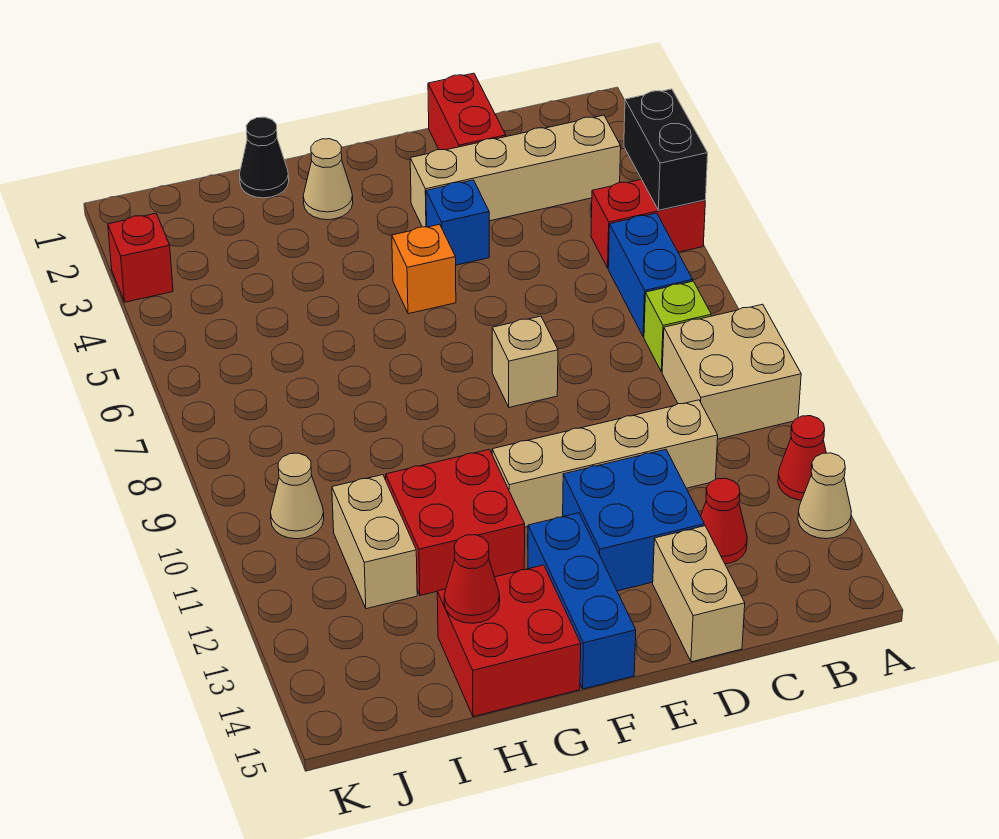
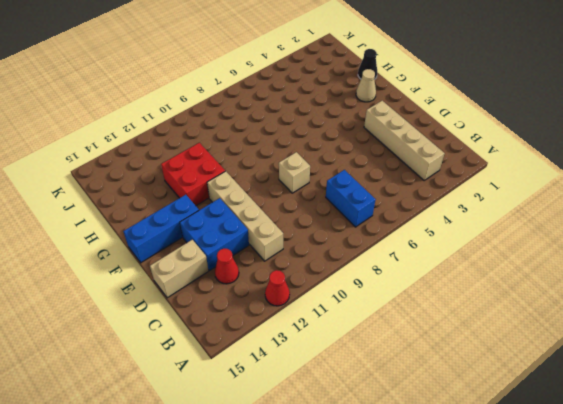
blue brick B7:C7 level 1 -> blue brick B6:B7 level 1
none -> red brick A5:B5 level 1
none -> tan brick A9:B10 level 1
none -> tan cone A13 level 1

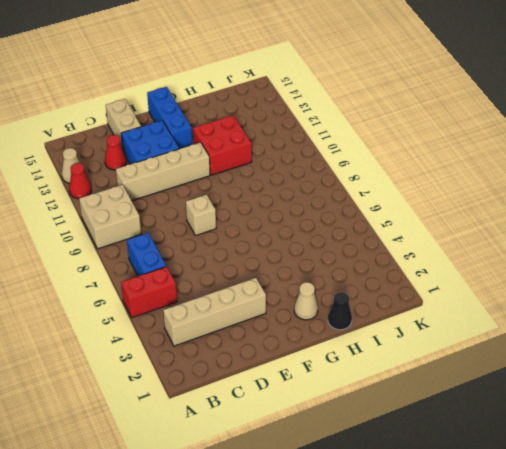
none -> lime brick B8 level 1
none -> red brick D1:D2 level 1
none -> blue brick E4 level 1

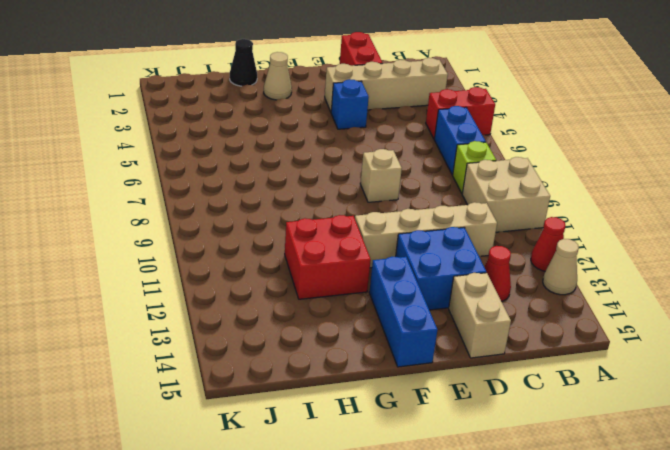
none -> orange brick F5 level 1
none -> red brick G14:H15 level 1
none -> tan brick I11:I12 level 1

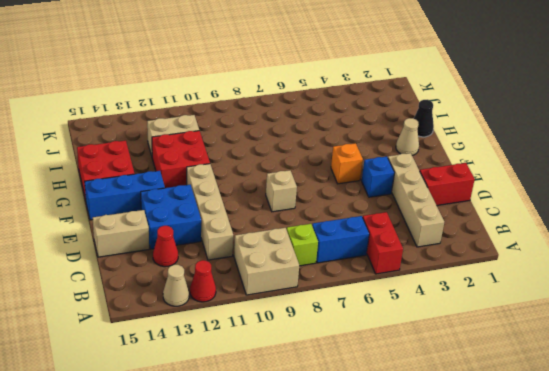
none -> tan cone J10 level 1
none -> red brick K3 level 1
none -> black brick A4:A5 level 2

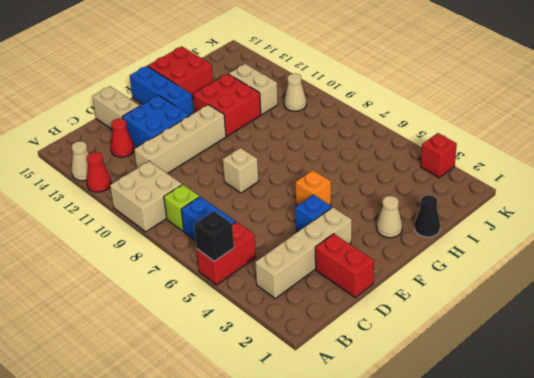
black brick A5 level 2 -> black brick A4:A5 level 2
none -> red cone H14 level 2

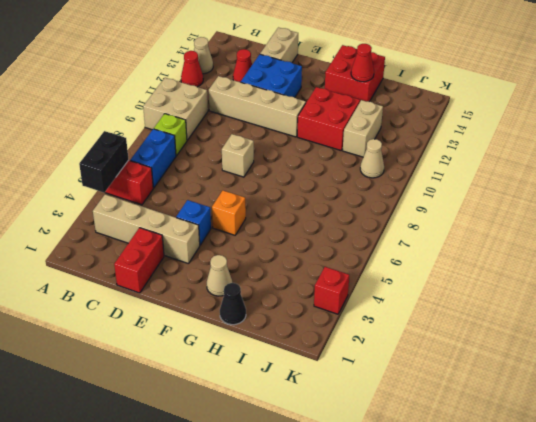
none -> blue brick F13:F15 level 1

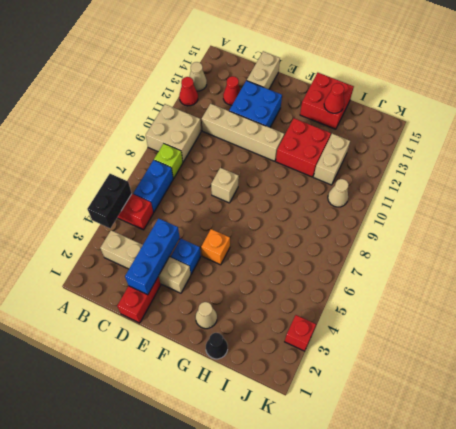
blue brick D2:D4 level 2 -> blue brick F13:F15 level 1

